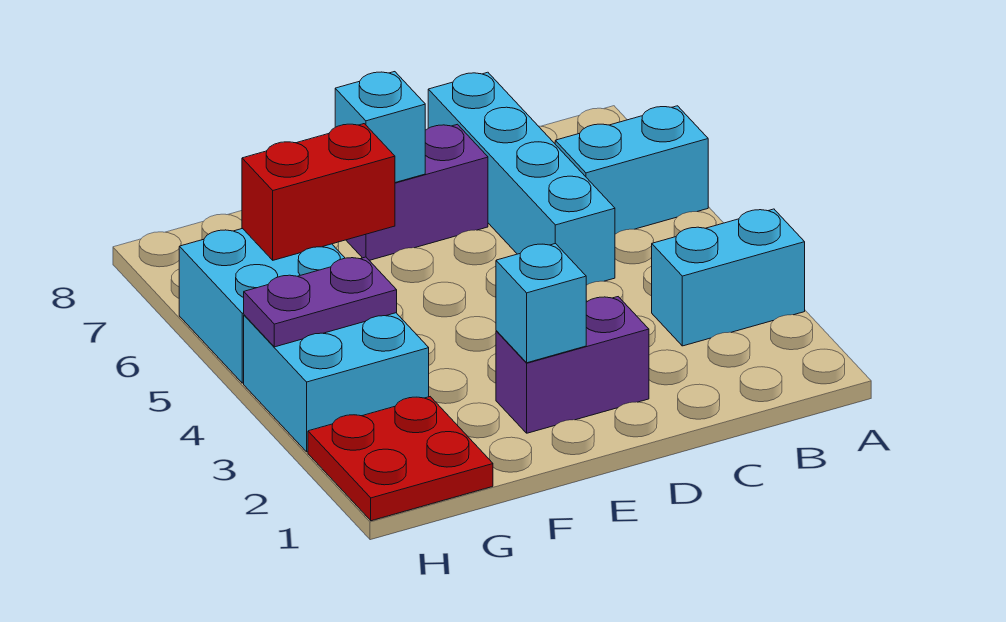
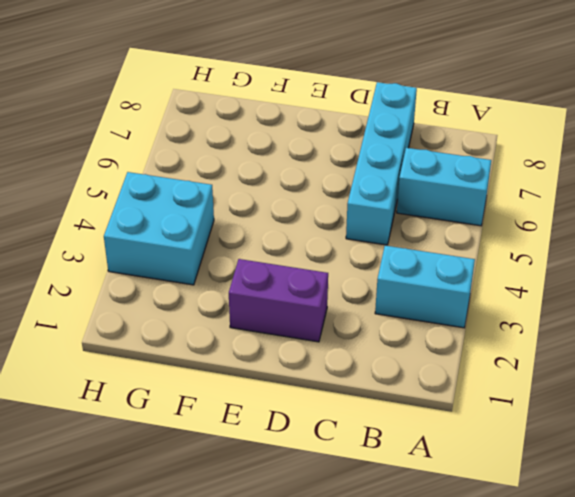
none -> purple brick D7:E7 level 1
none -> red plate G1:H2 level 1
none -> cyan brick G5:H6 level 1

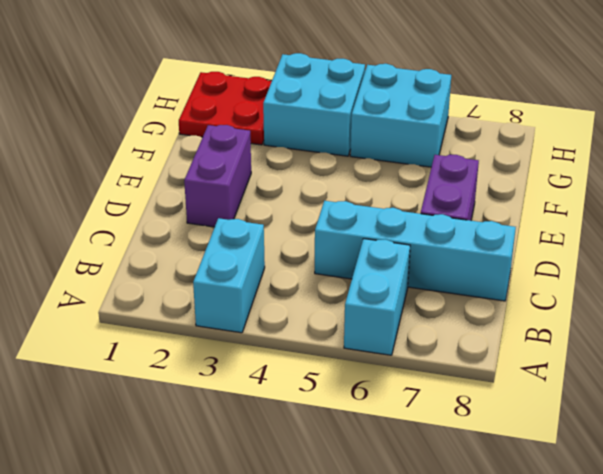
none -> cyan brick E2 level 2
none -> cyan brick E7 level 2
none -> red brick F6:G6 level 2

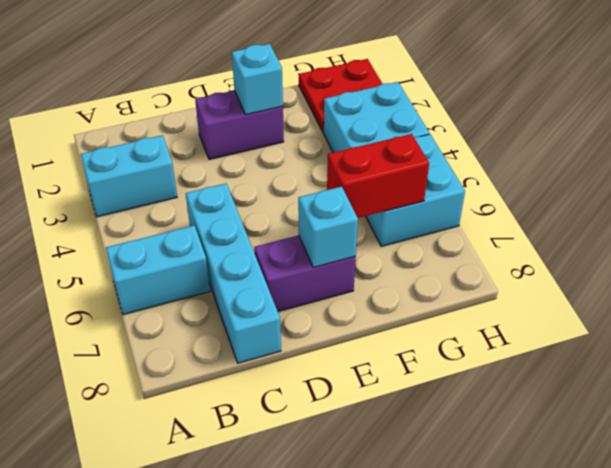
none -> purple plate G4:H4 level 2

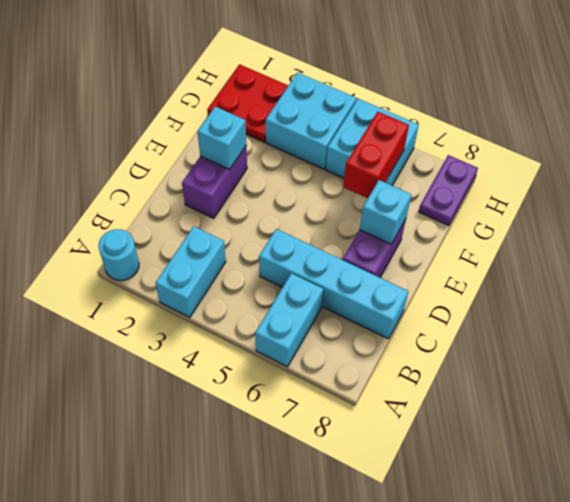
cyan round brick A1 level 1 -> none
purple plate G8:H8 level 1 -> purple plate G4:H4 level 2

